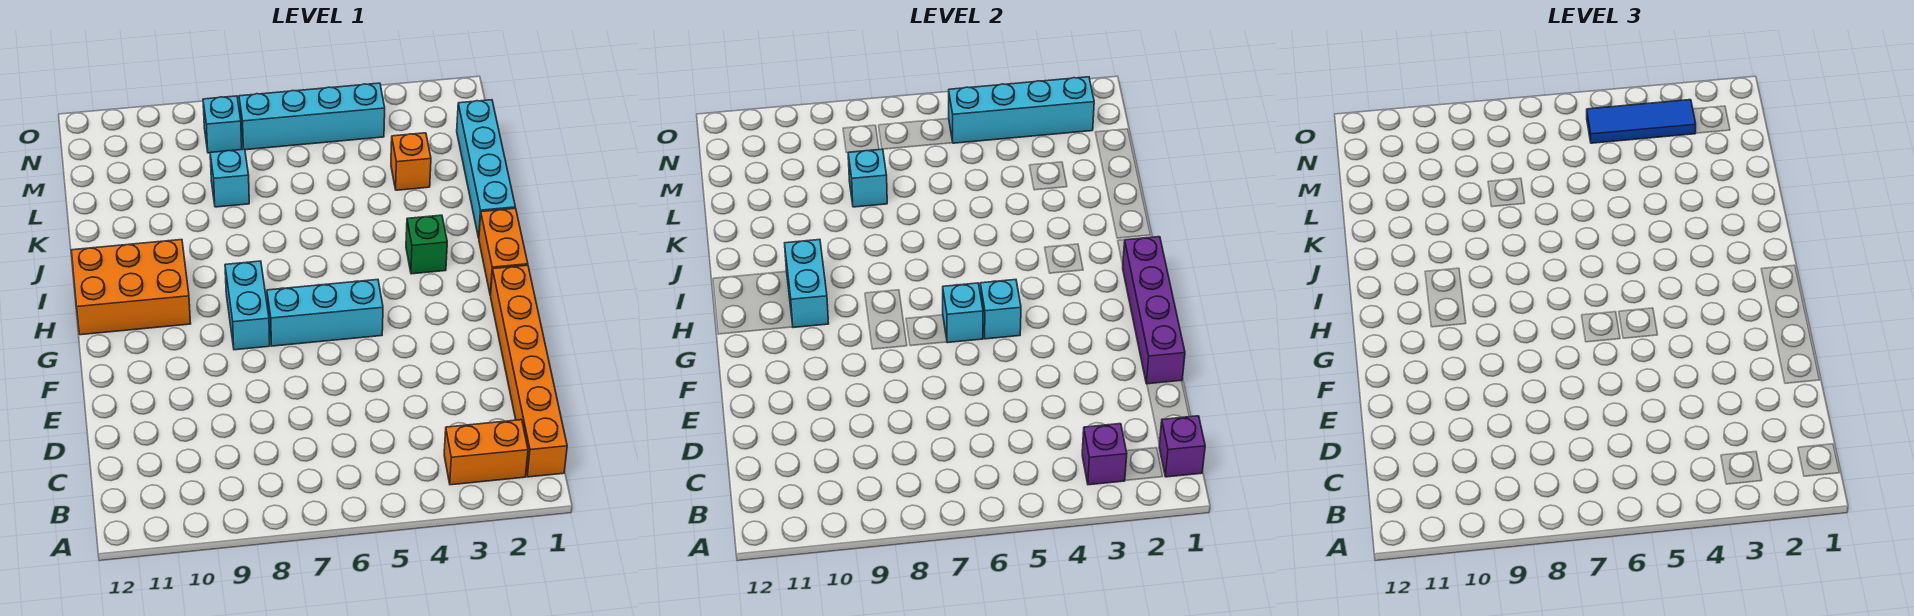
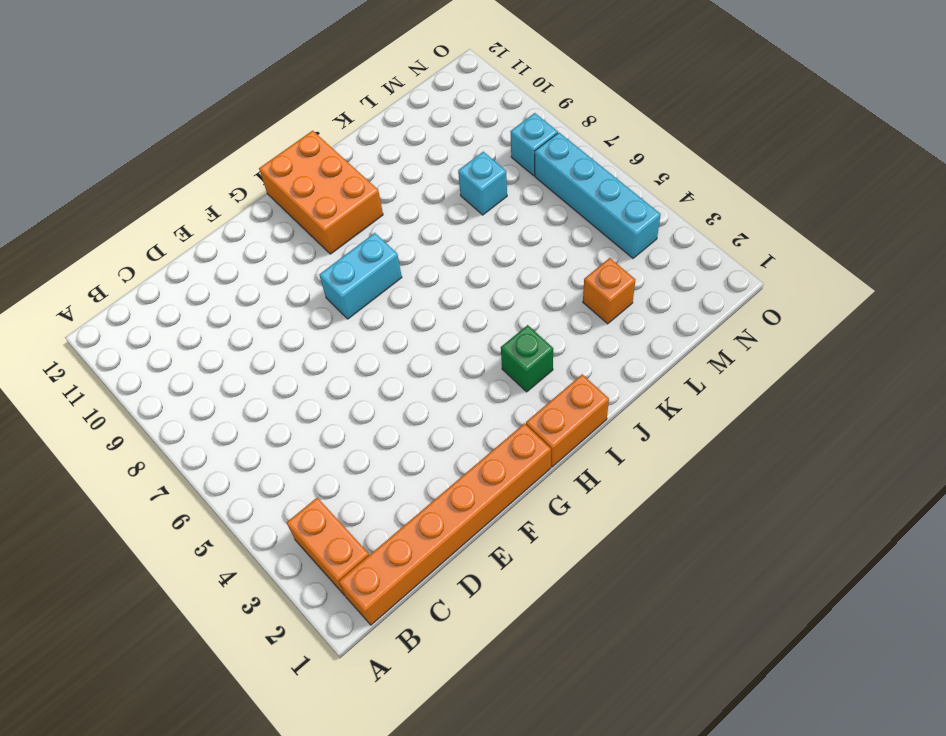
none -> cyan brick G5:G7 level 1
none -> cyan brick J1:M1 level 1
none -> purple brick B1 level 2

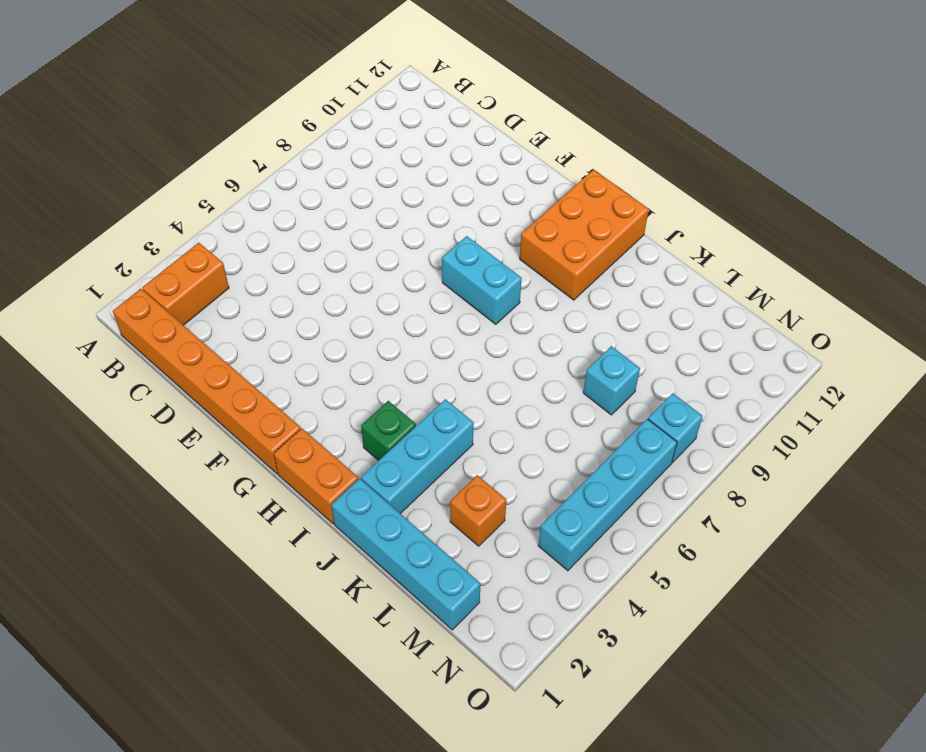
cyan brick J2:J4 level 1 -> cyan brick G5:G7 level 1
none -> purple brick B1 level 2
none -> purple brick B3 level 2
none -> purple brick E1:H1 level 2

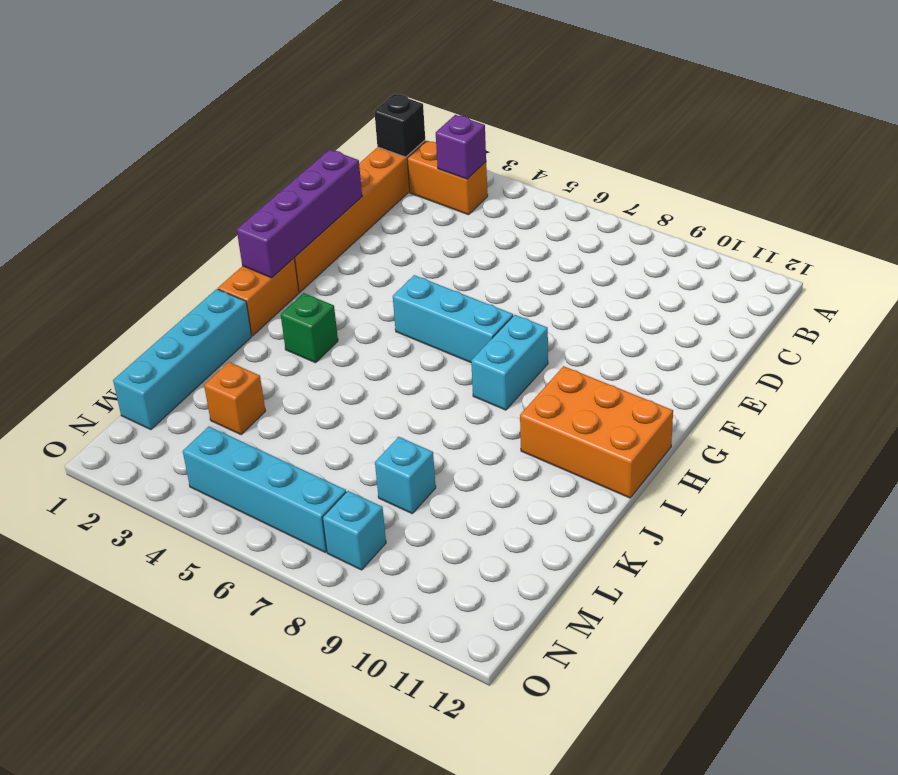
black brick B1 level 2 -> purple brick B1 level 2
none -> cyan brick G5 level 2
none -> cyan brick G6 level 2
none -> cyan brick H10:I10 level 2

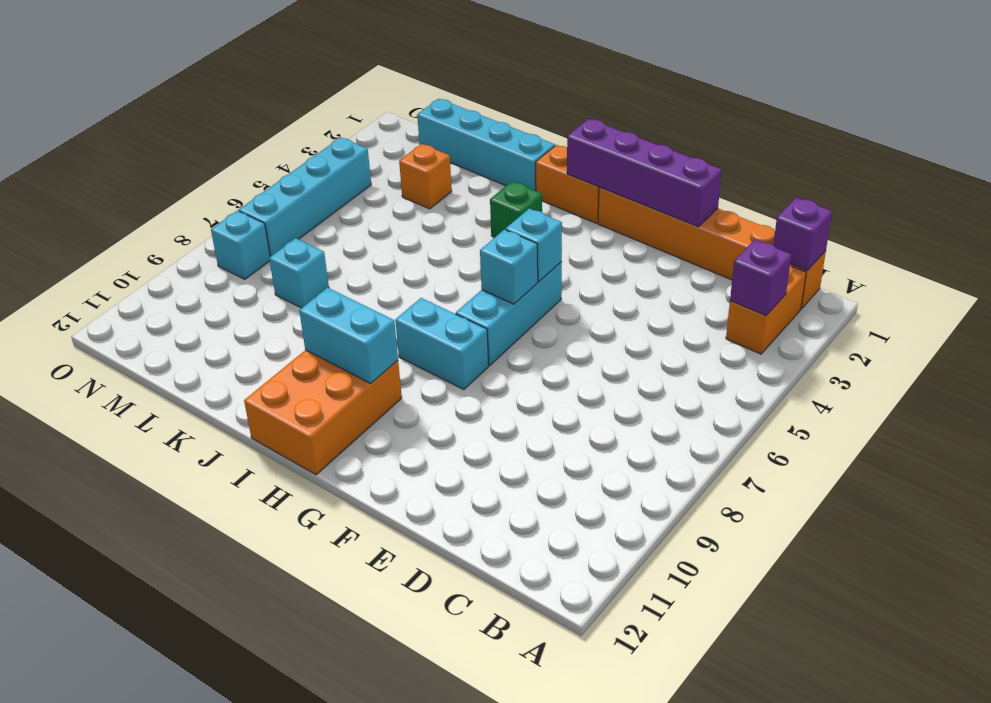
none -> cyan brick L8 level 2
none -> cyan brick N2:N5 level 2
none -> blue tile N3:N5 level 3

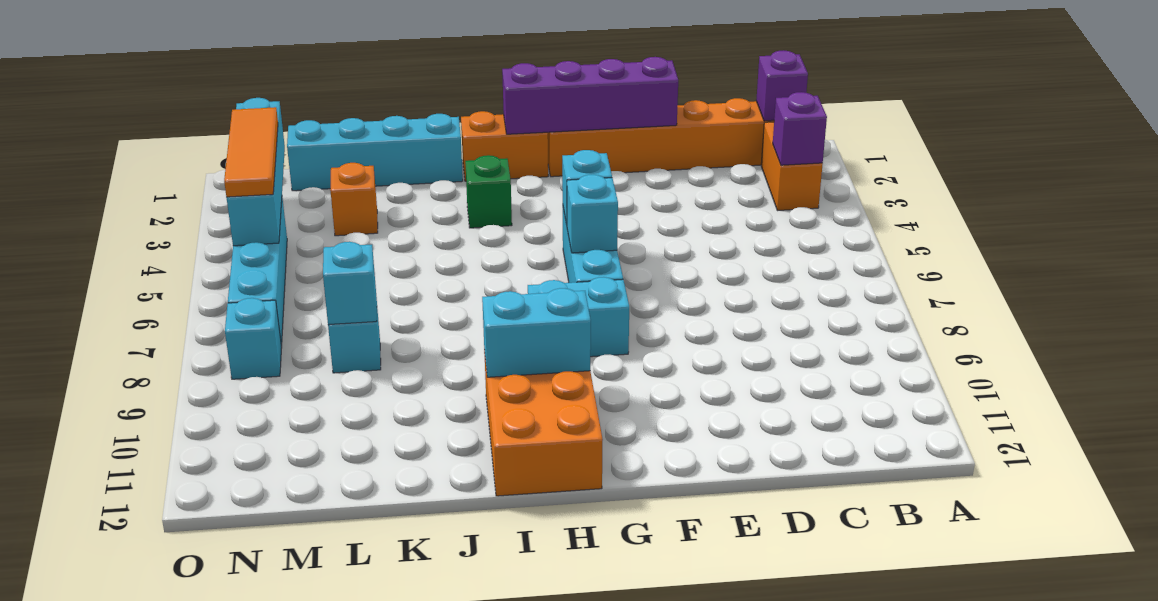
orange tile N3:N5 level 3 -> blue tile N3:N5 level 3

